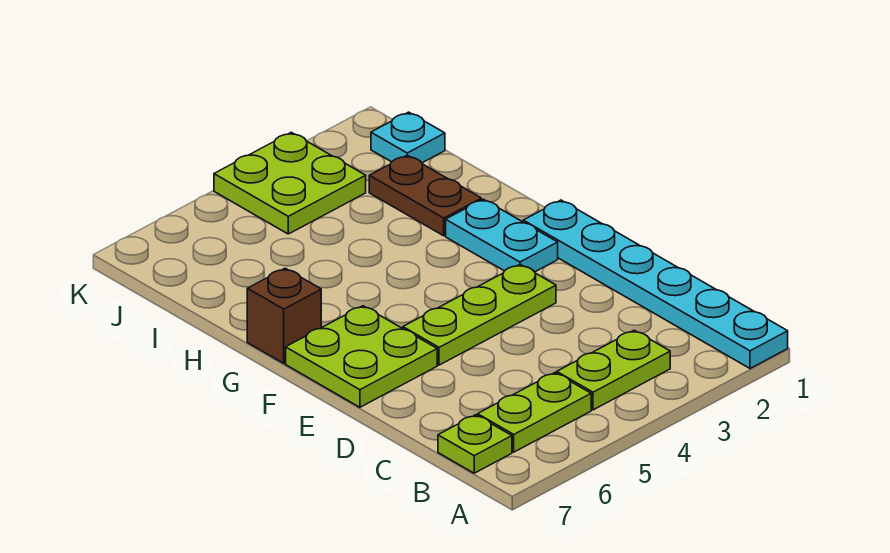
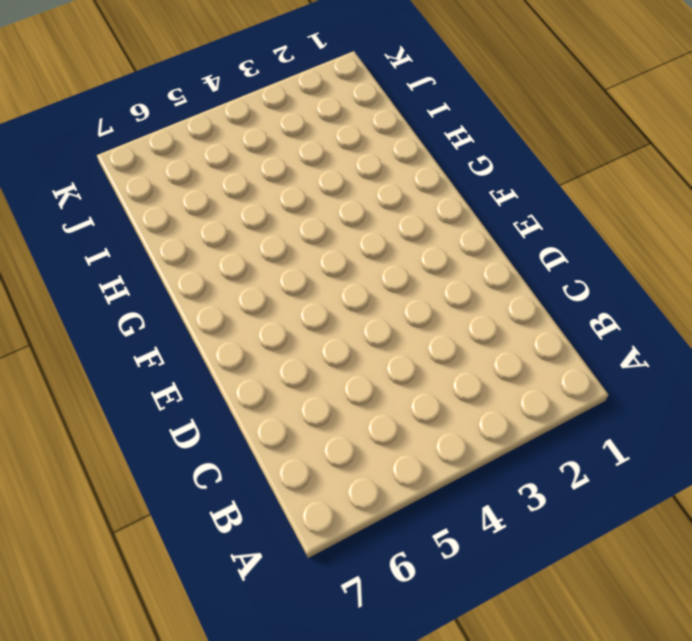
none -> cyan plate A1:F1 level 1
none -> lime plate B3:B4 level 1

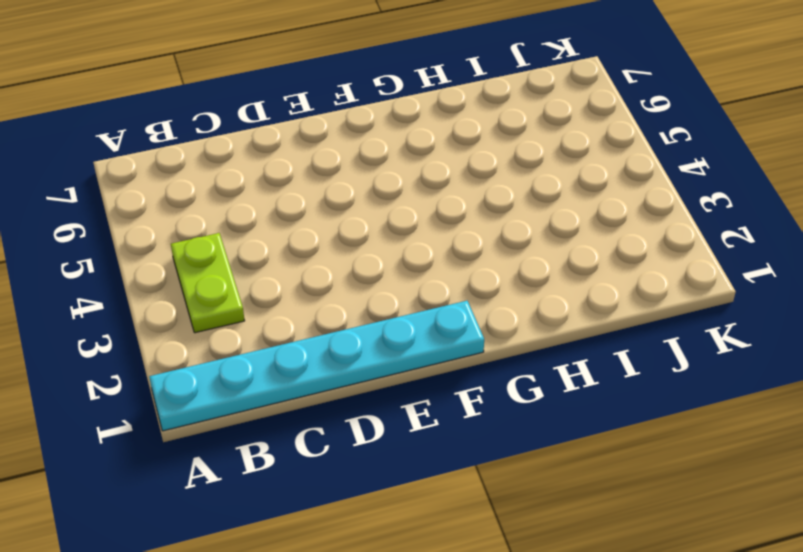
none -> lime plate B5:B6 level 1
none -> lime plate B7 level 1

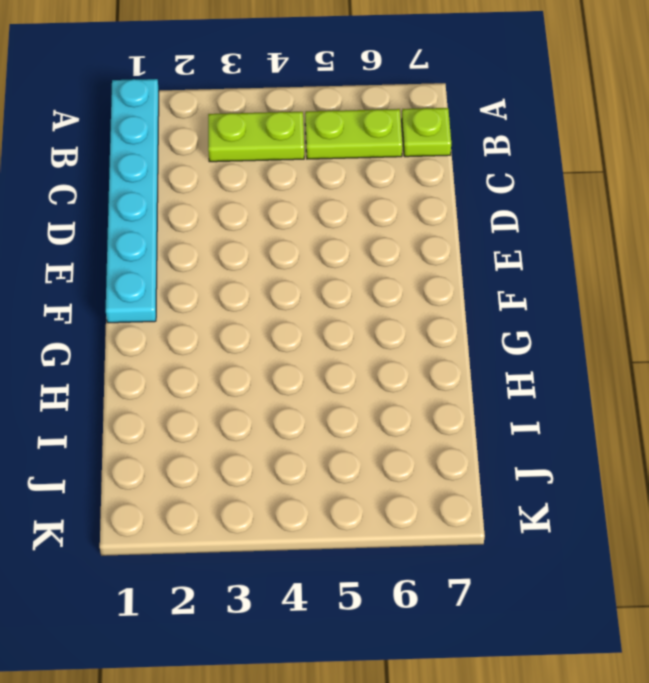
none -> lime plate E3:E5 level 1
none -> lime plate E6:F7 level 1

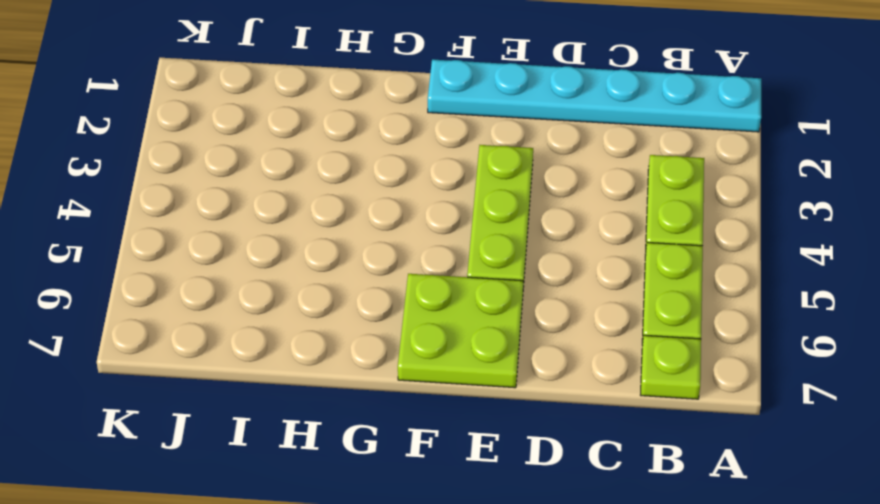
none -> cyan plate F2:G2 level 1
none -> brown brick G7 level 1

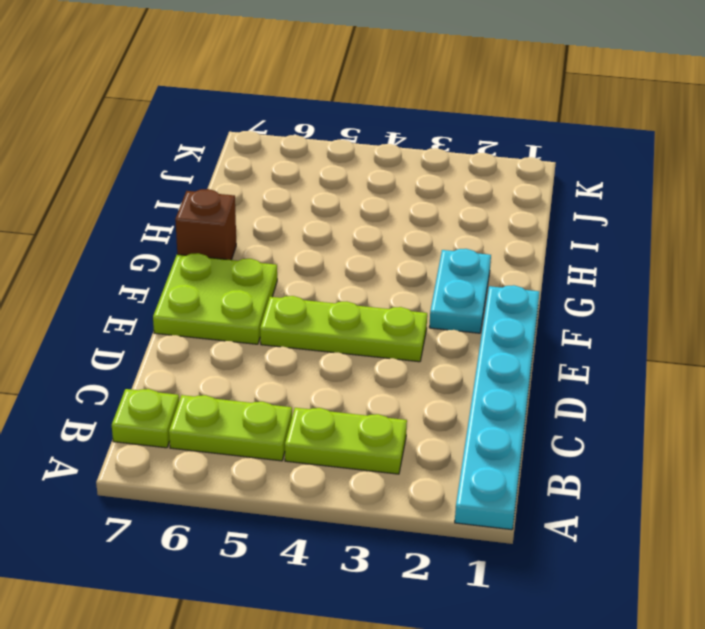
none -> brown plate H2:I2 level 1
none -> cyan plate J1 level 1

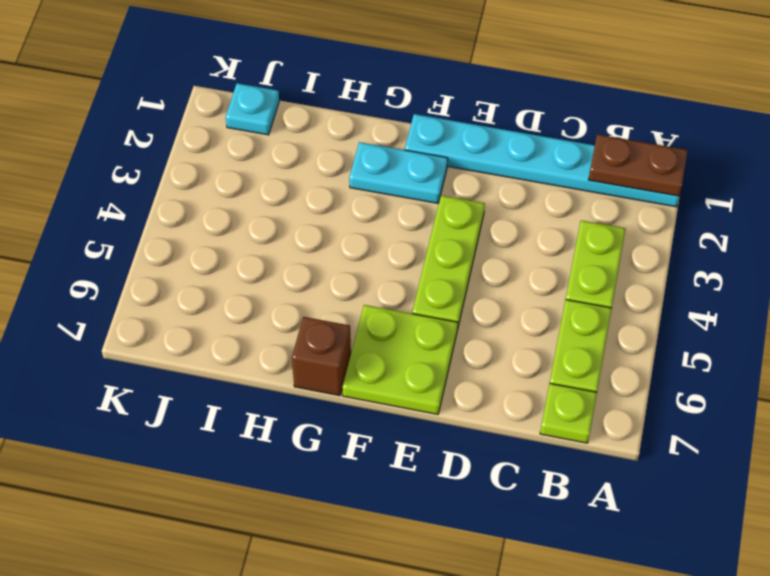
brown plate A1:B1 level 2 -> brown plate H2:I2 level 1
none -> lime plate J3:K4 level 1

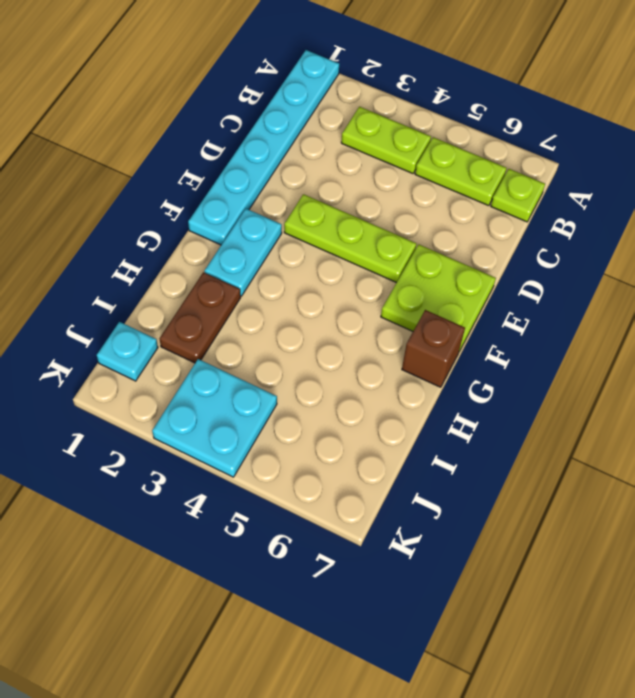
cyan plate J3:K4 level 1 -> lime plate J3:K4 level 1

